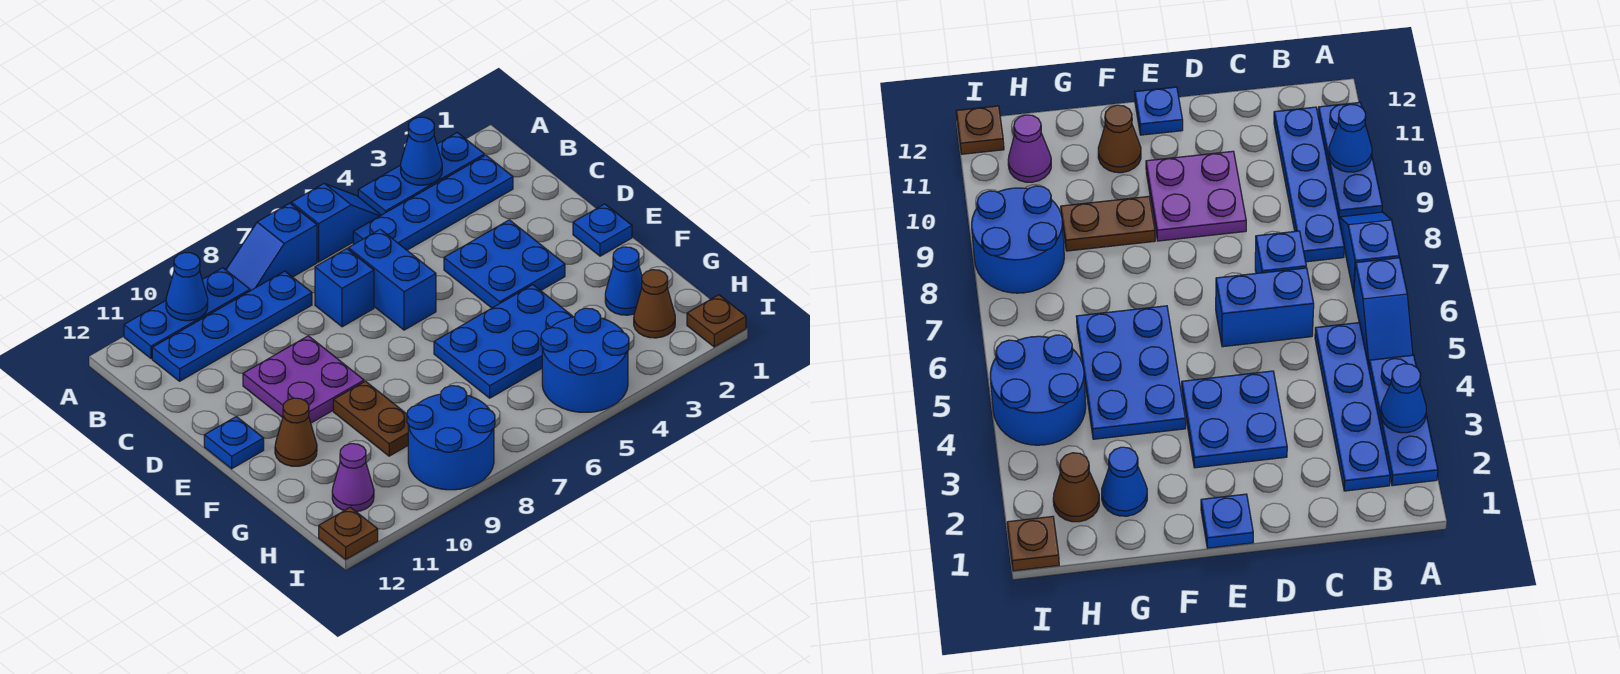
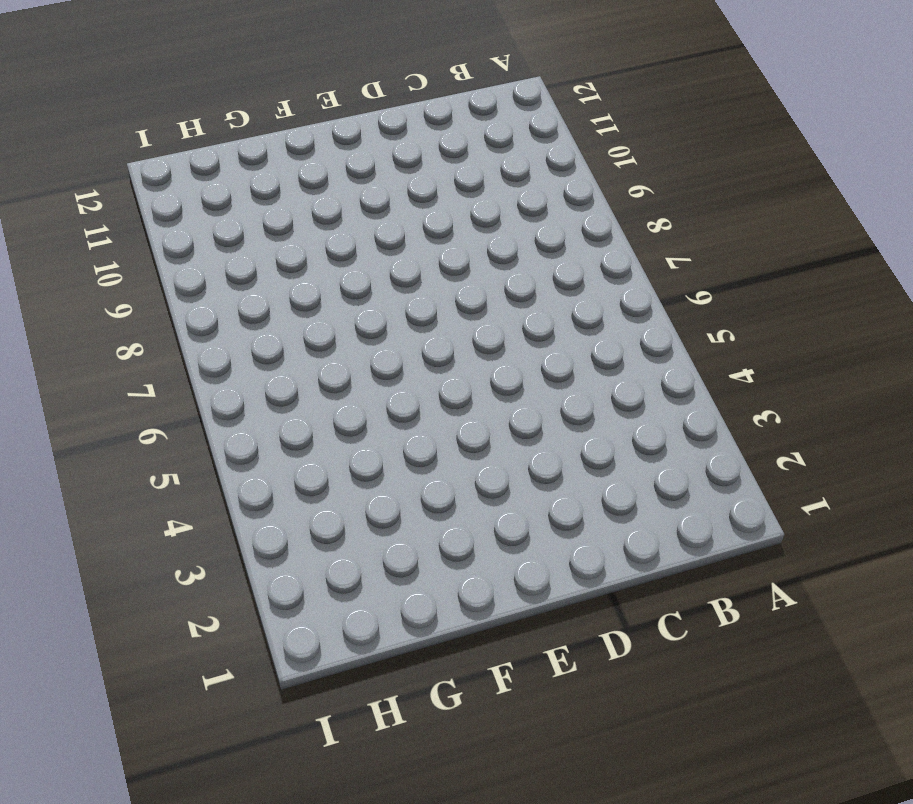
none -> blue plate A2:A4 level 1
none -> blue slope A5:A6 level 1 top 6
none -> blue slope A7:A8 level 1 top 7

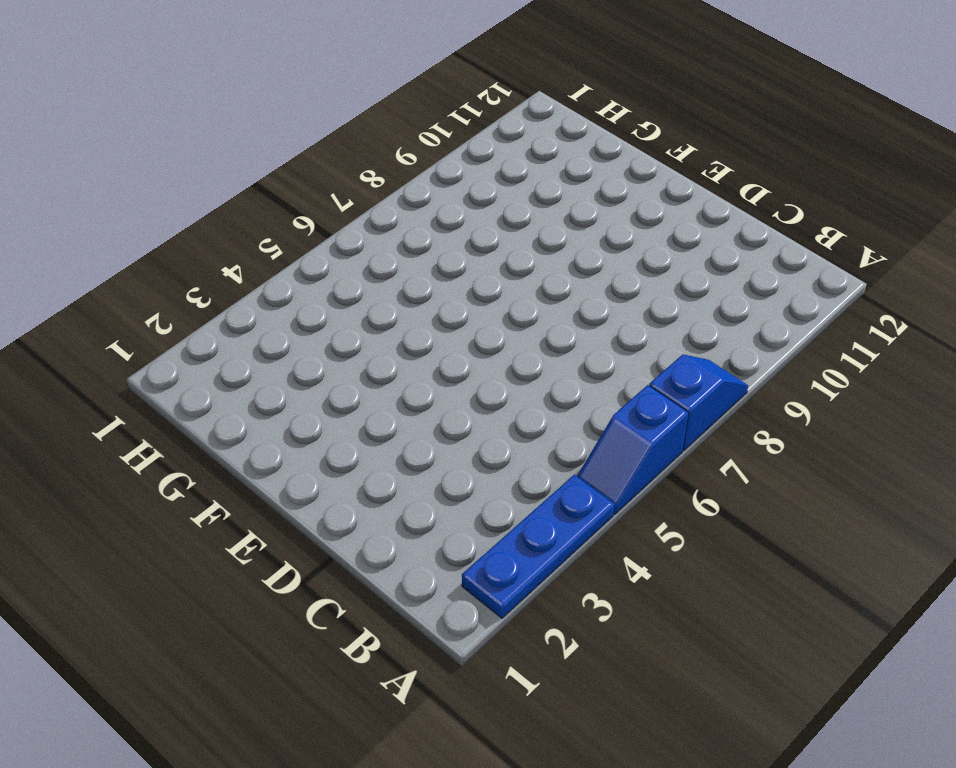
none -> blue plate A9:A11 level 1
none -> blue plate B2:B5 level 1
none -> blue plate B8:B11 level 1

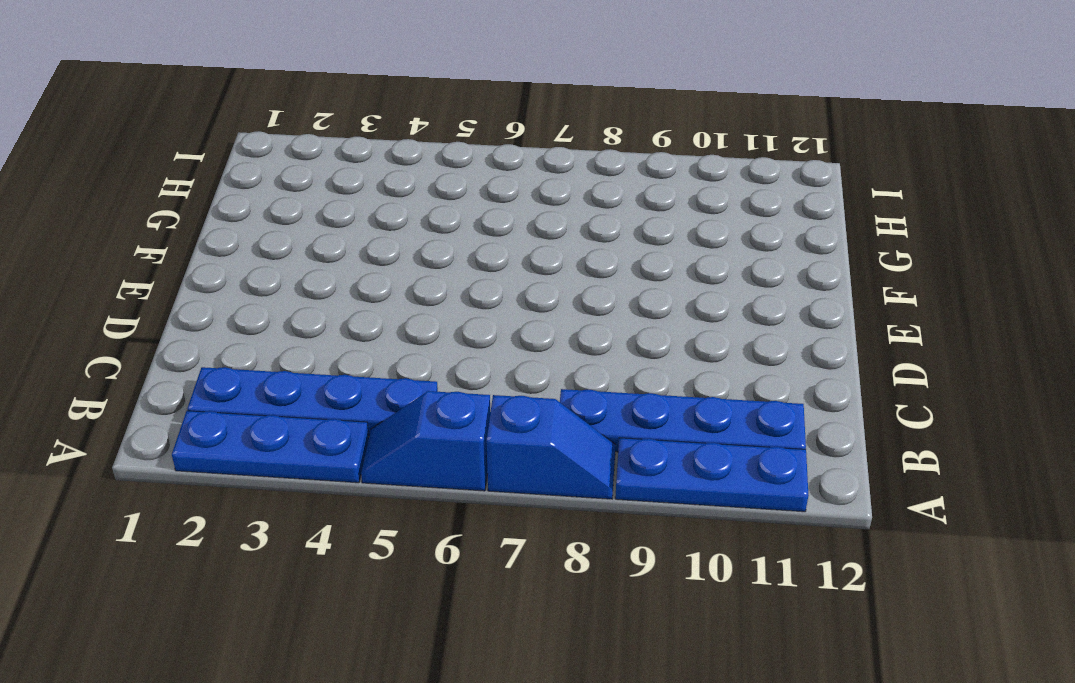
none -> blue brick C6:D6 level 1
none -> blue brick C7 level 1
none -> blue plate D3:E4 level 1

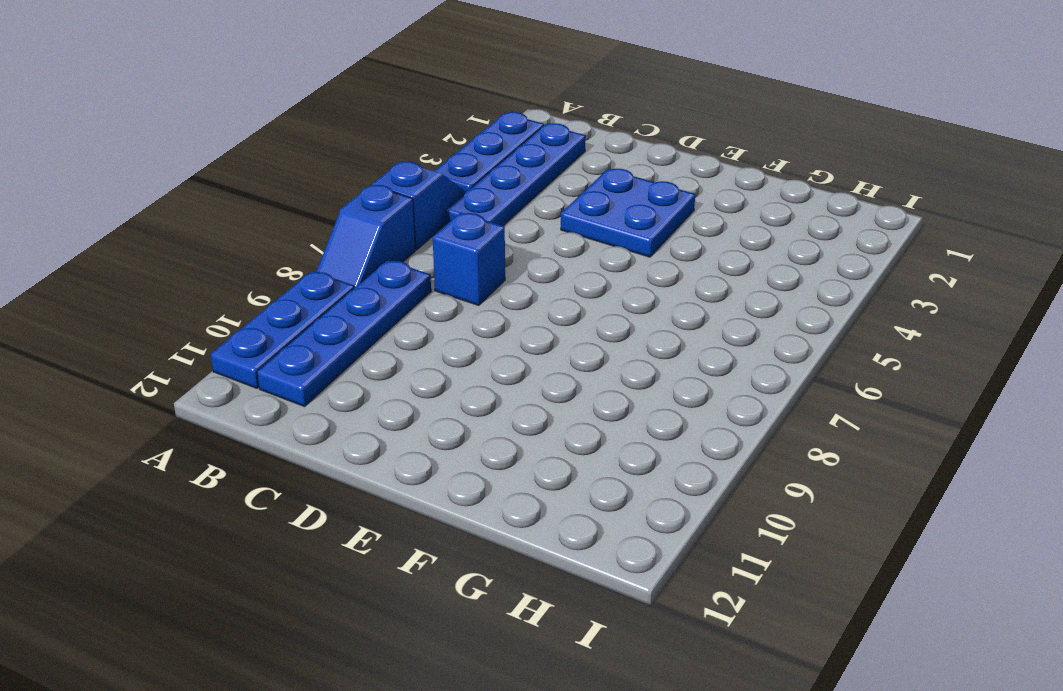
none -> blue brick C6:D6 level 1
none -> purple plate D9:E10 level 1
none -> blue plate E1 level 1

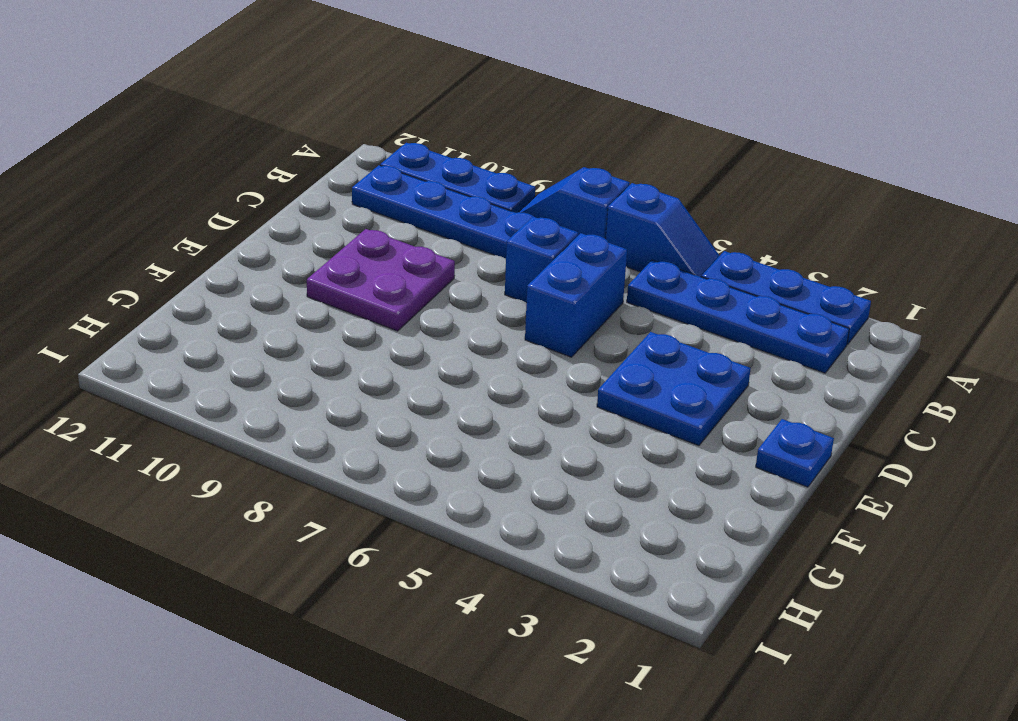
none -> blue plate E12 level 1
none -> blue plate F4:G6 level 1
none -> brown plate F9:G9 level 1

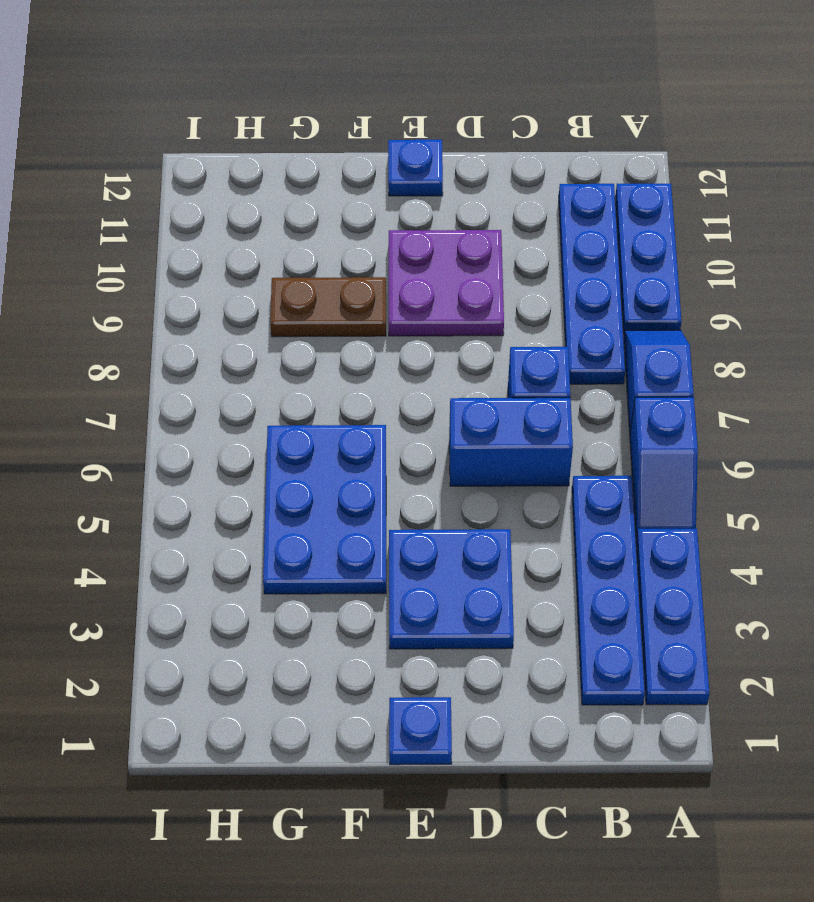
none -> brown cone F11 level 1
none -> blue cone G2 level 1
none -> brown cone H2 level 1

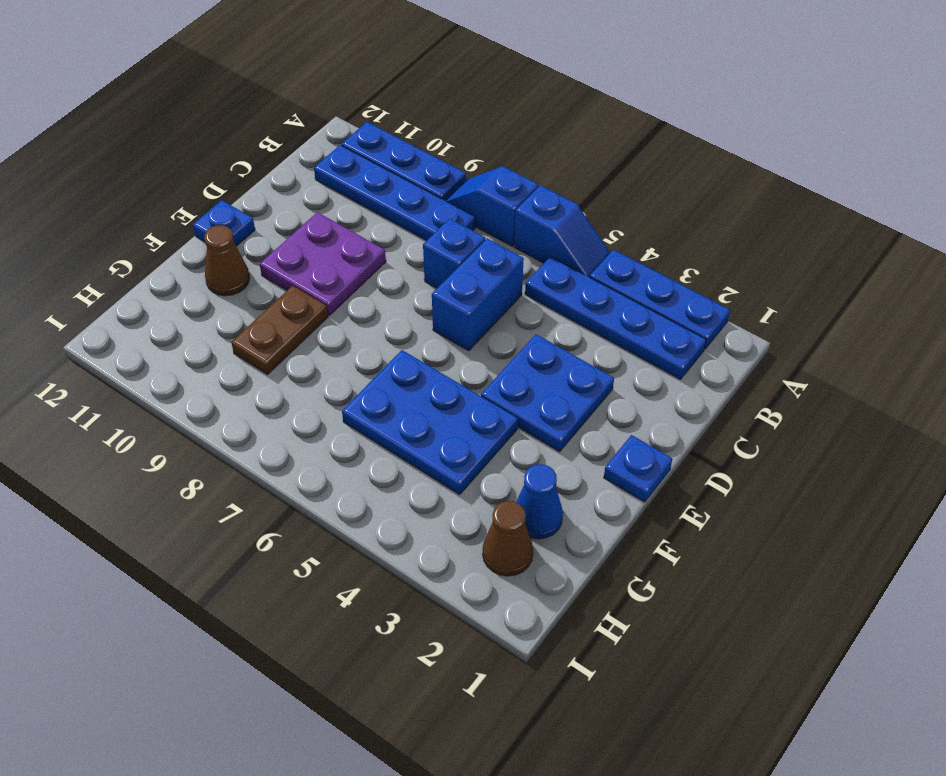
none -> blue round brick H4:I5 level 1
none -> blue round brick H8:I9 level 1
none -> purple cone H11 level 1

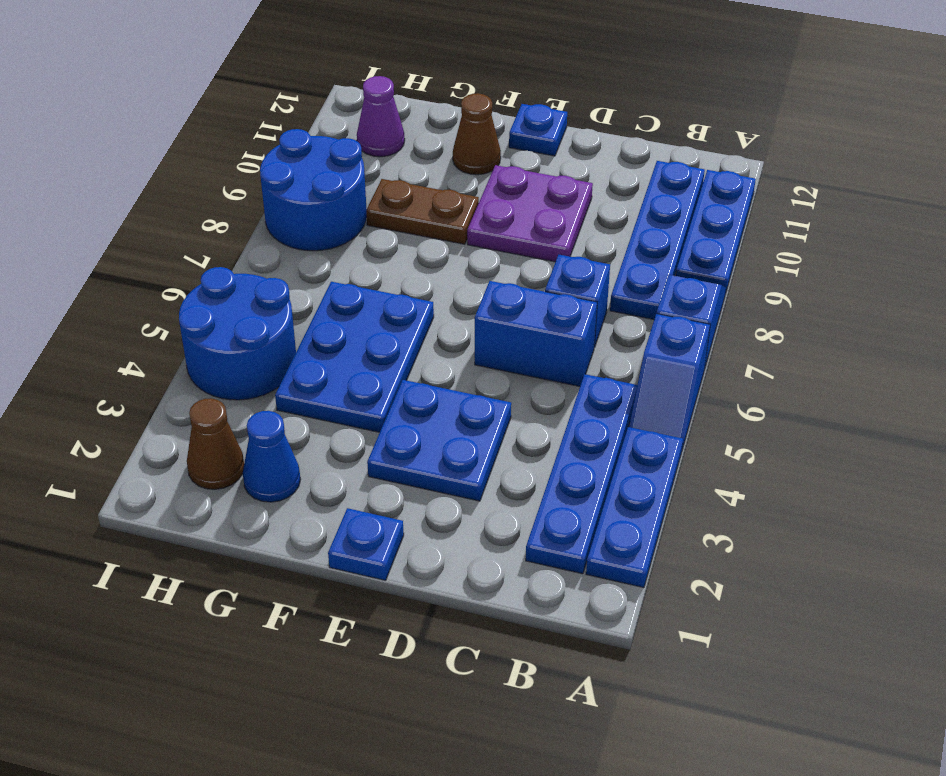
none -> brown plate I1 level 1
none -> brown plate I12 level 1
none -> blue cone A3 level 2

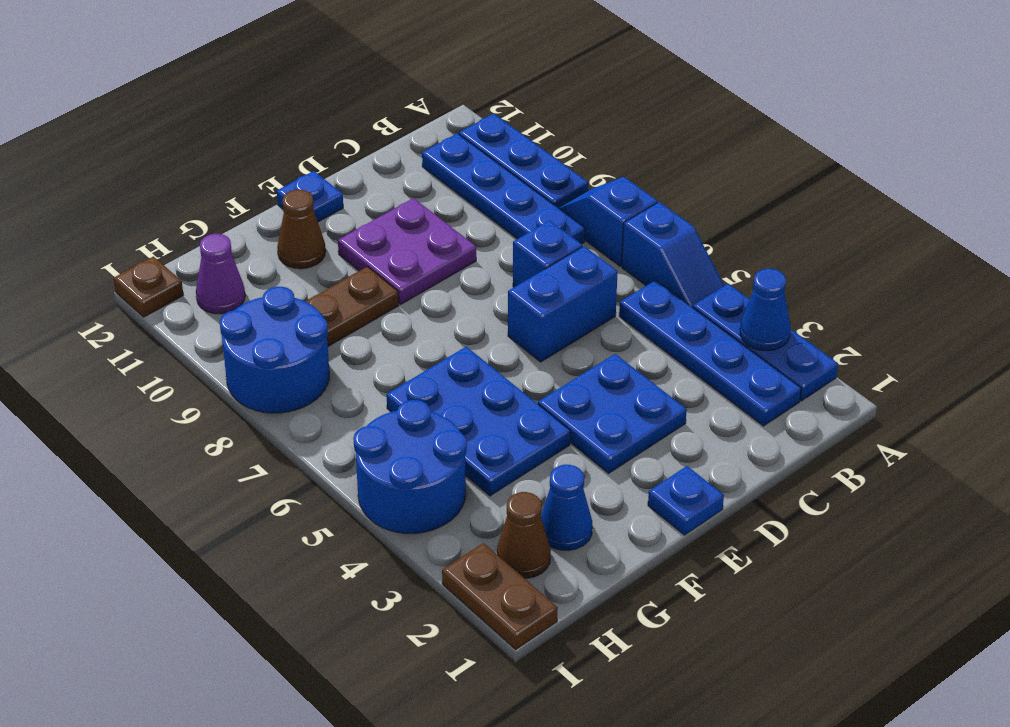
brown plate I1:I2 level 1 -> brown plate I1 level 1
none -> blue cone A10 level 2

